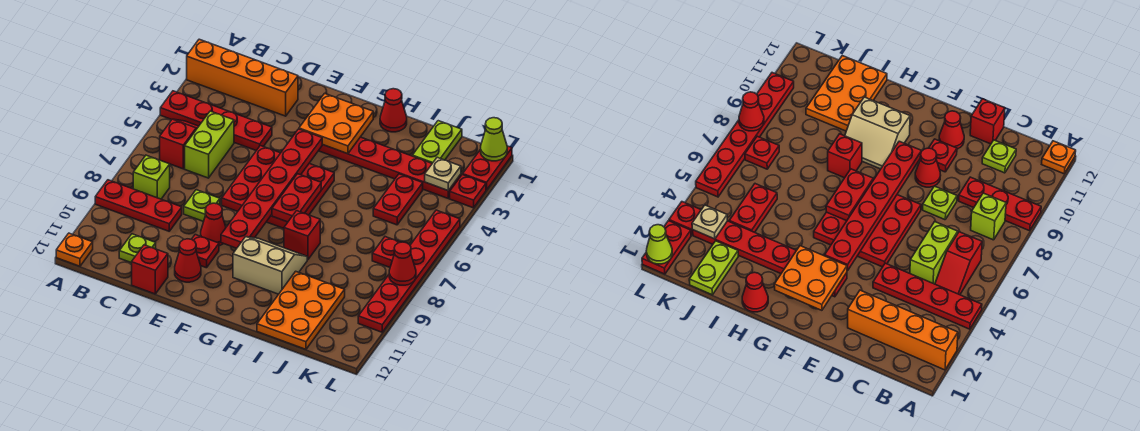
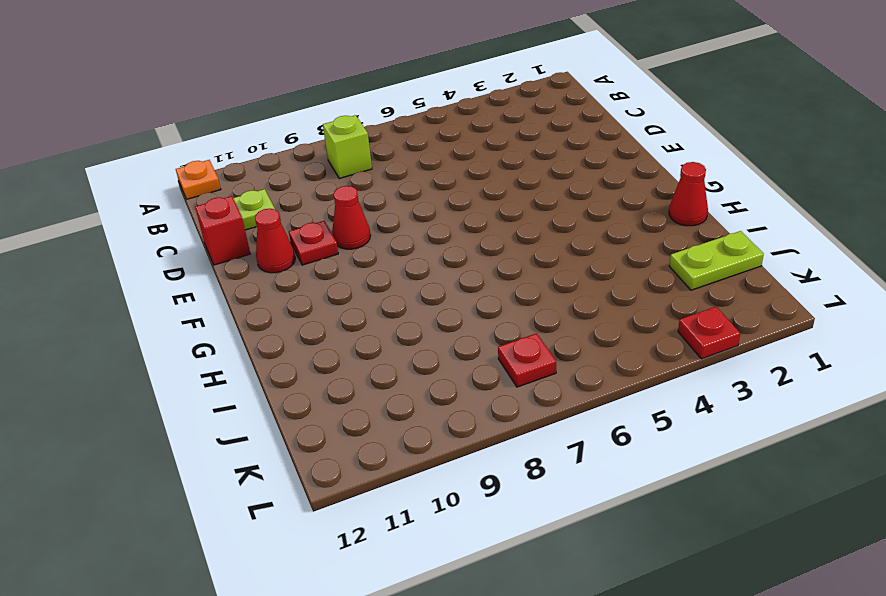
none -> orange brick A2:D2 level 1
none -> red plate A4:D4 level 1
none -> red plate A9:C9 level 1
none -> red slope B5:B6 level 1 top 6

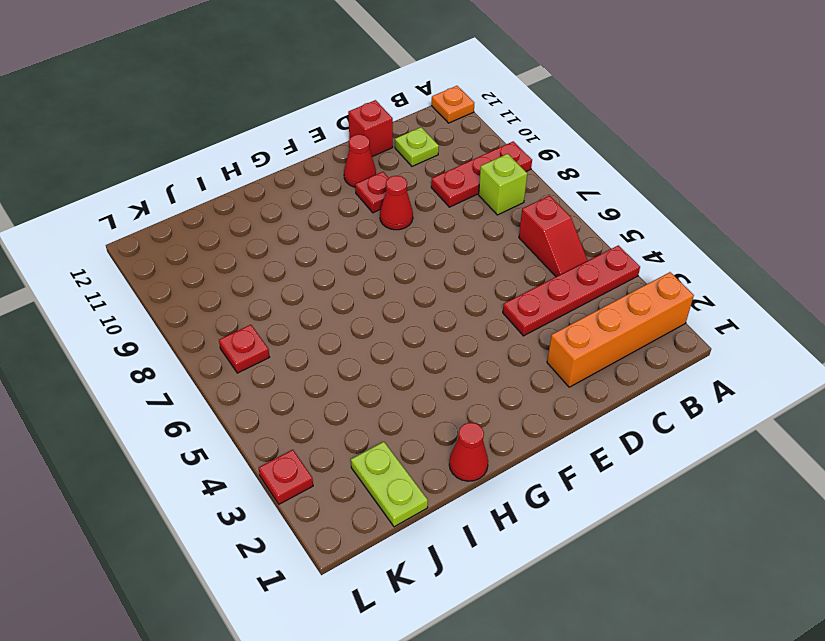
none -> lime brick C5:C6 level 1
none -> lime plate D8 level 1
none -> red plate E5:G7 level 1
none -> red plate F3:K3 level 1

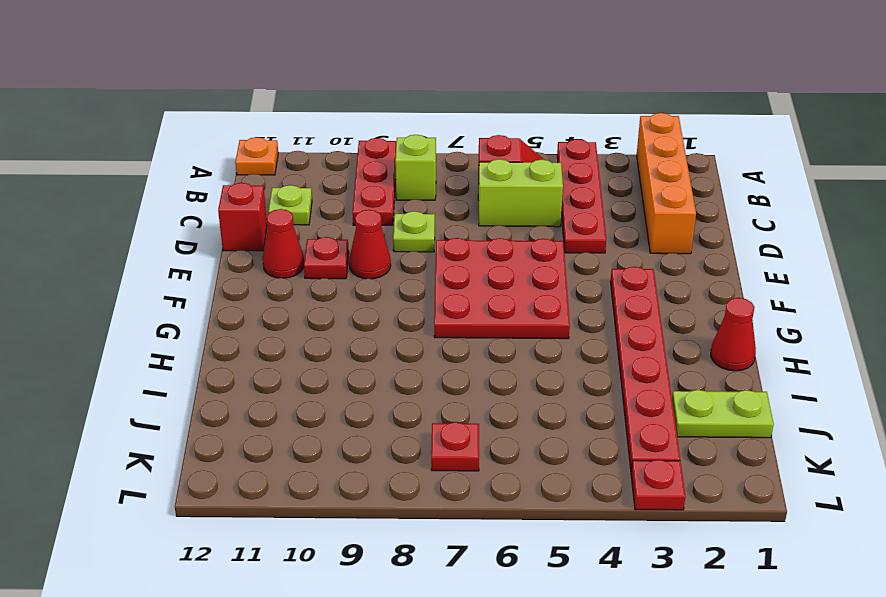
none -> tan slope G9:H10 level 1 top 10
none -> red brick H8 level 1
none -> orange plate I10:J12 level 1
none -> red plate J4:J5 level 1

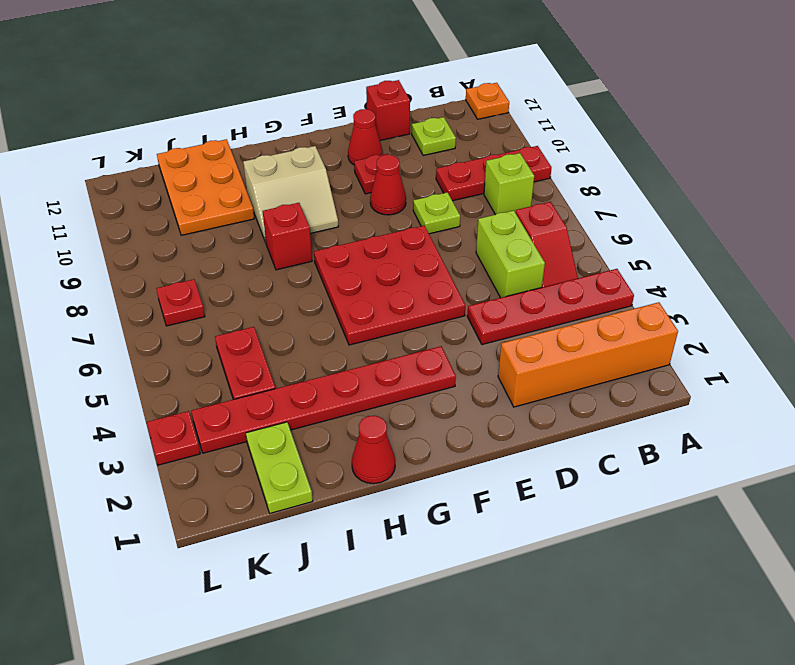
none -> red plate L1:L2 level 1
none -> red plate L5:L10 level 1
none -> orange plate F2:G3 level 2
none -> red plate F4:F9 level 2

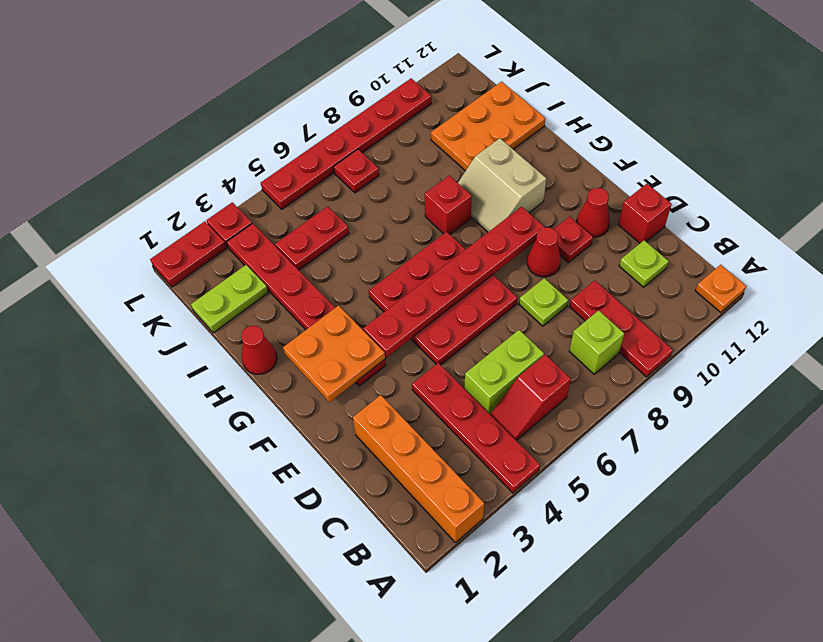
none -> red plate G6:G7 level 2
none -> tan plate K3 level 2
none -> lime cone L1 level 2
none -> red cone L8 level 2

